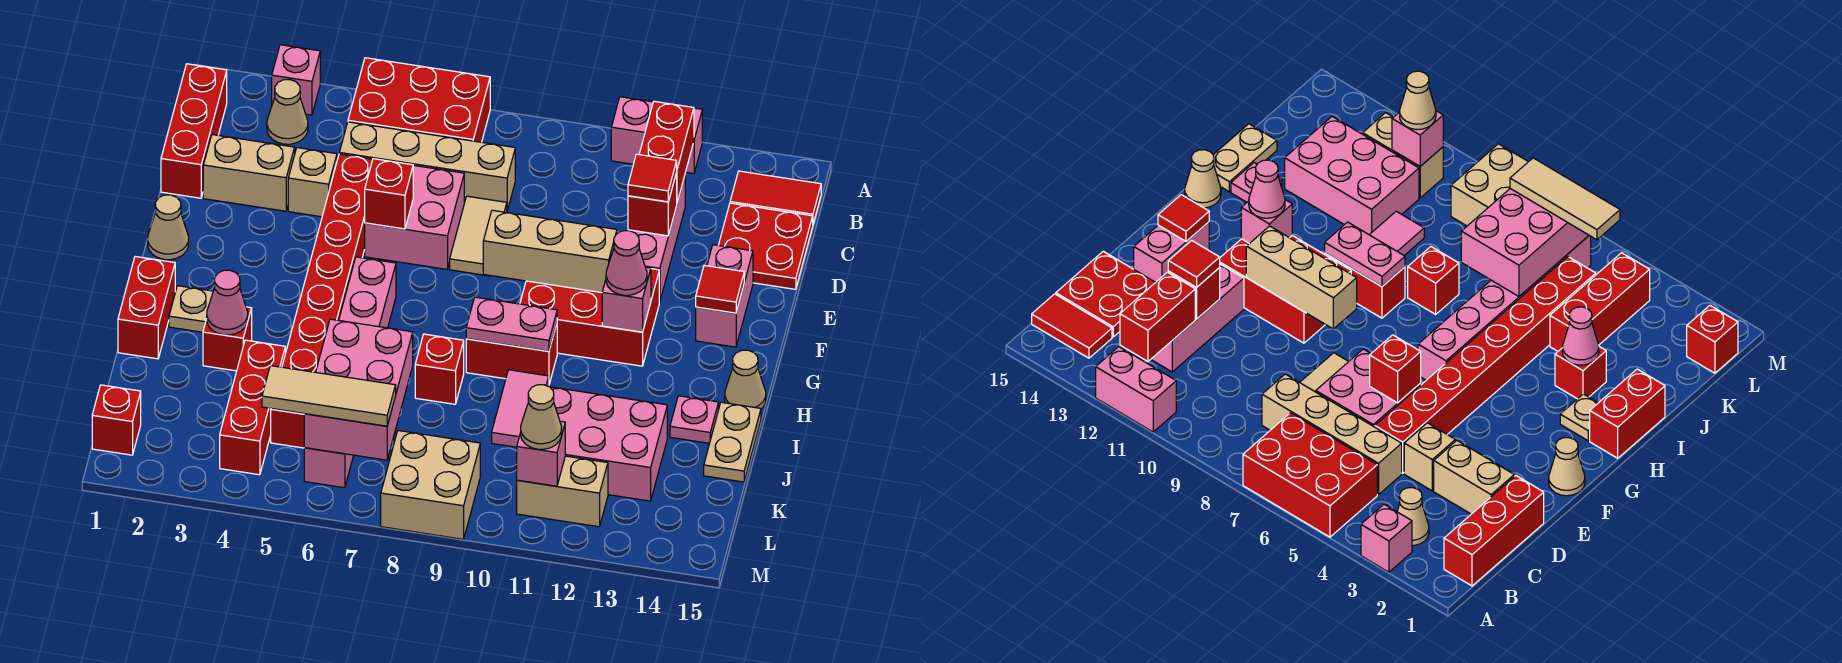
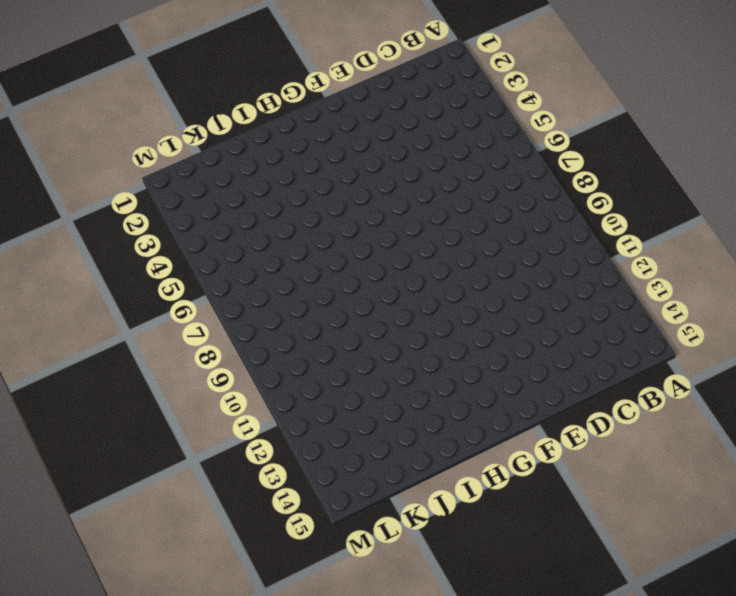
none -> pink brick A3 level 1
none -> red brick A5:B7 level 1
none -> pink brick A11:A12 level 1
none -> red brick B1:D1 level 1

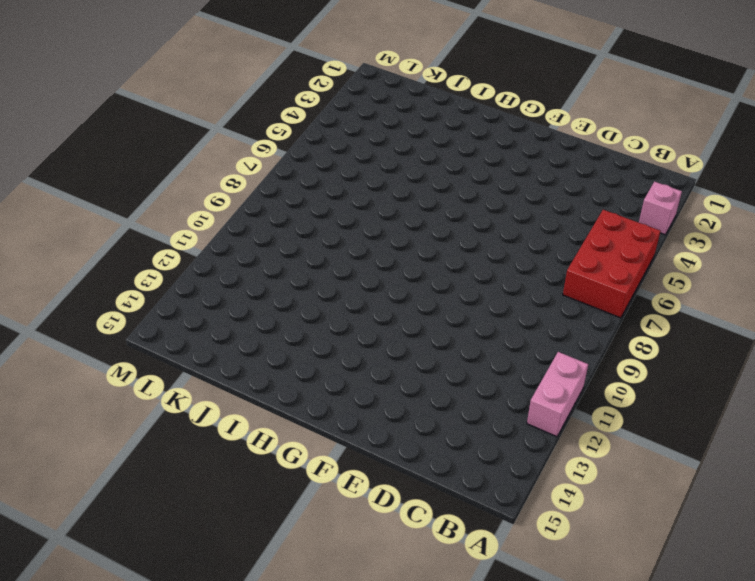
none -> red brick B1:D1 level 1
none -> tan cone B3 level 1
none -> red tile B14:B15 level 1
none -> tan brick C5:C8 level 1

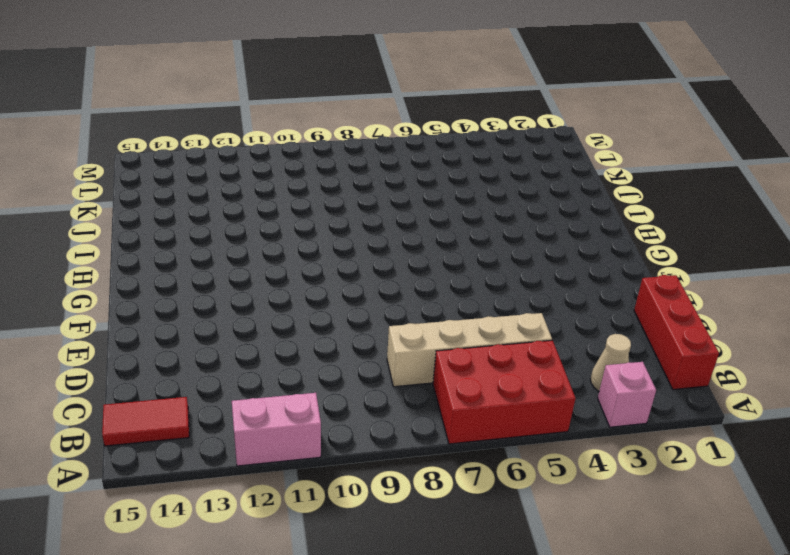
none -> pink brick C12:E12 level 1
none -> red plate C14:D15 level 1
none -> tan brick D2:D3 level 1
none -> tan brick D4 level 1

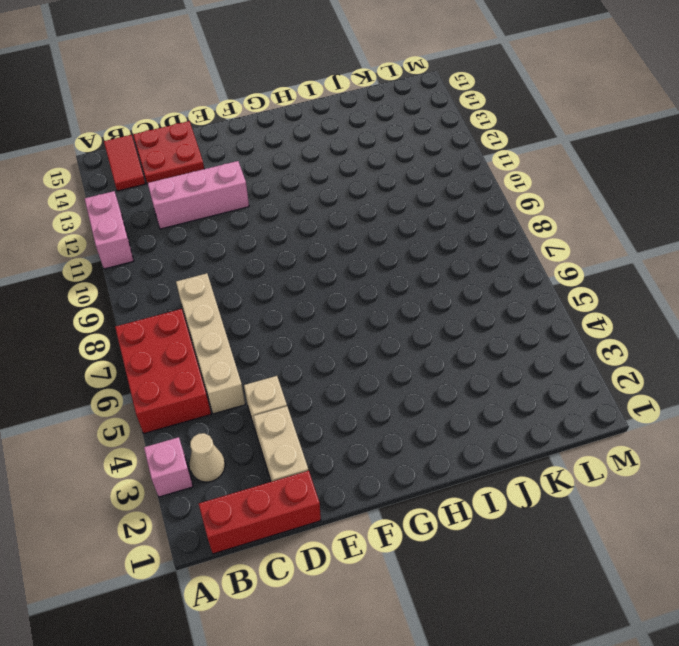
none -> red brick D5:K5 level 1
none -> pink brick D6:E7 level 1
none -> tan tile D8:E8 level 1
none -> pink brick E14:F14 level 1

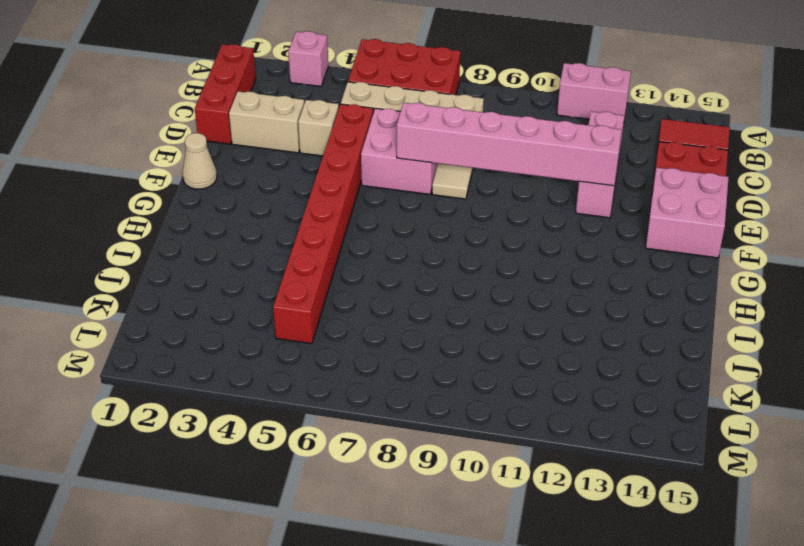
pink brick E7:E12 level 2 -> pink brick G6:L6 level 1
pink brick E14:F15 level 1 -> pink brick E14:F14 level 1
none -> tan cone B3 level 1
none -> red brick F10:G12 level 1
none -> red brick H1:I1 level 1
none -> tan plate H2 level 1

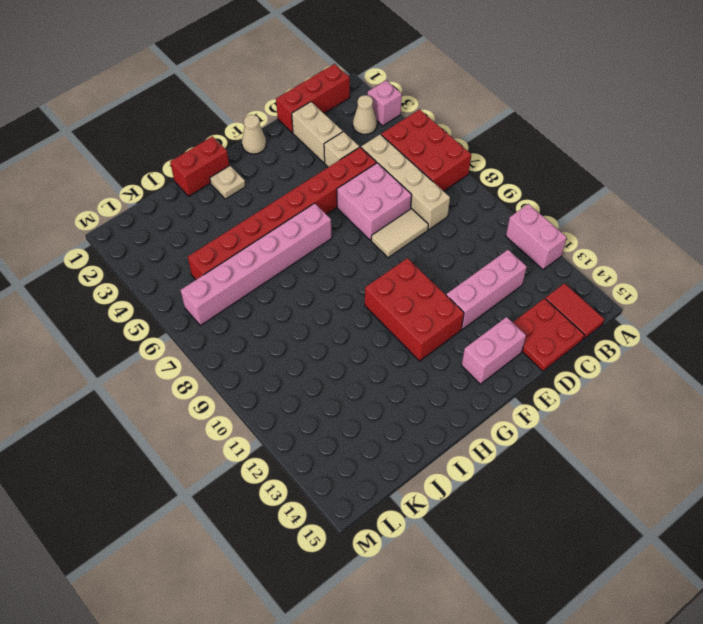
none -> red brick H9:H10 level 1
none -> tan cone H15 level 1
none -> red brick I3 level 1
none -> red brick I8 level 1

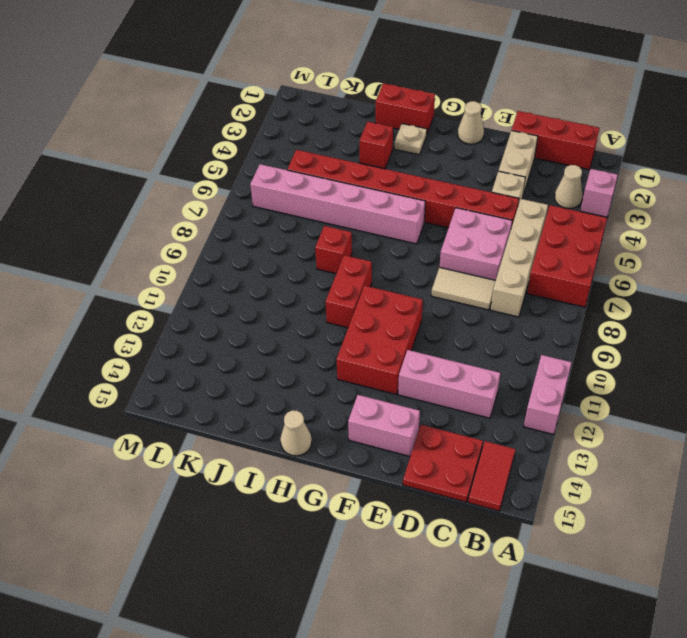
none -> pink tile I10:J10 level 1
none -> pink plate I14 level 1
none -> tan plate I15:J15 level 1
none -> red brick J4:L4 level 1

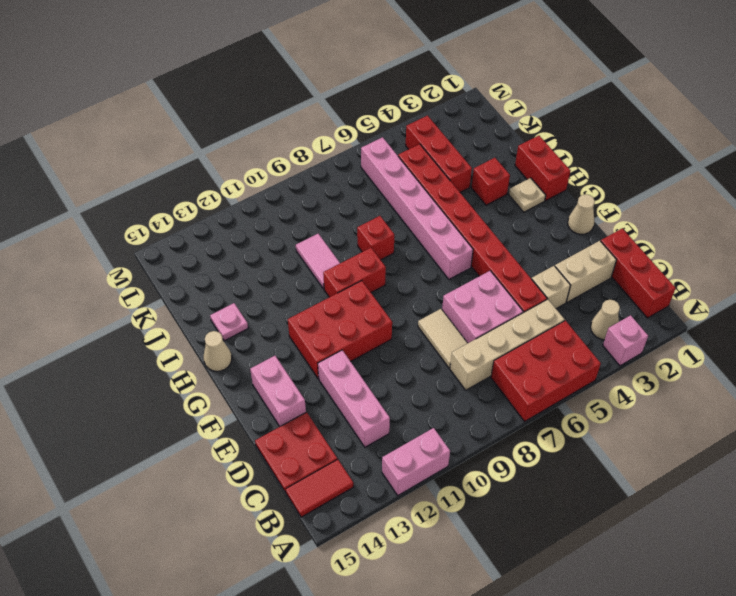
none -> tan plate I15:J15 level 1
none -> pink brick J11:K13 level 1
none -> red brick L1 level 1
none -> tan brick L8:M9 level 1

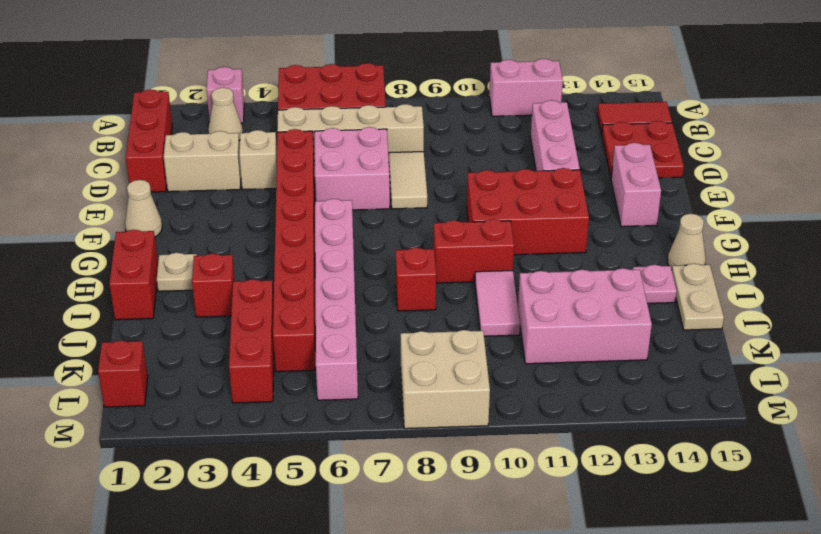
none -> tan brick L11:L12 level 1
none -> red brick B12:C12 level 2
none -> red brick D12 level 2
none -> red brick E6 level 2

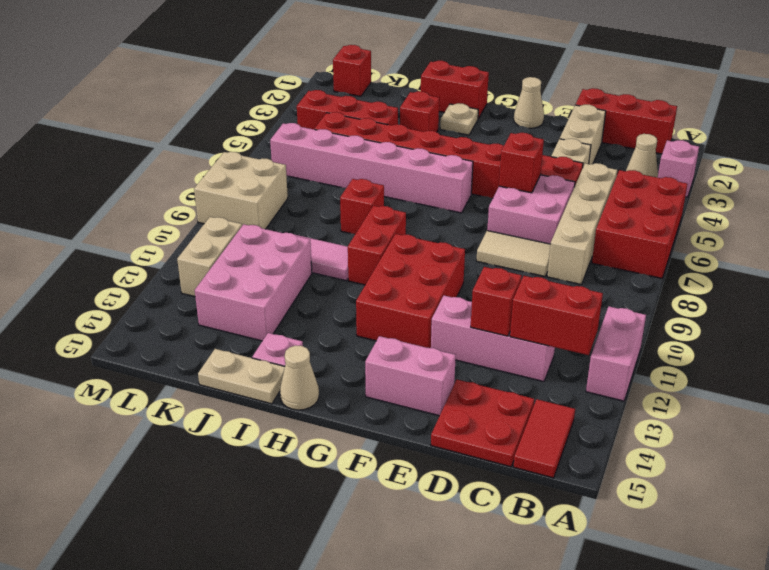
none -> tan brick F9:F11 level 2
none -> red tile F14 level 2
none -> pink brick G12 level 2
none -> pink plate H9:H10 level 2

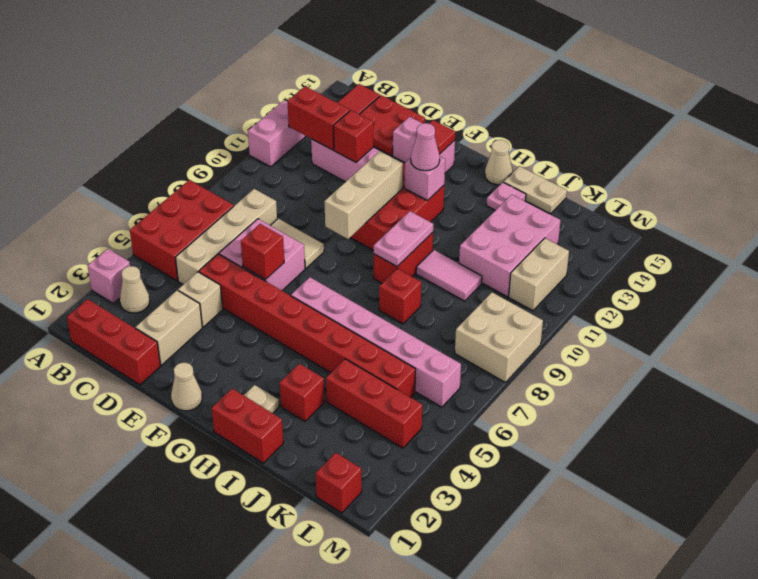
none -> pink cone I3 level 2
none -> pink brick J6:L7 level 2
none -> pink brick L11 level 2
none -> red tile D12 level 3

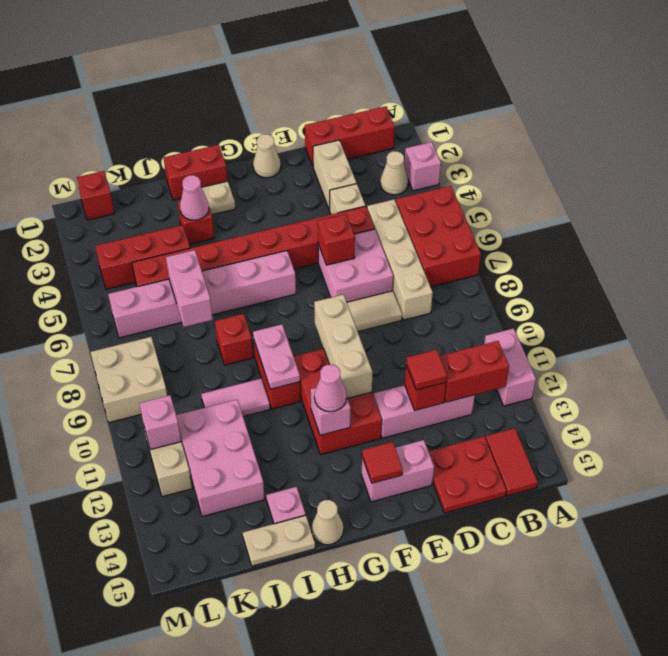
pink brick J6:J7 level 2 -> pink brick J6:L7 level 2
none -> tan tile L5:L7 level 3
none -> tan cone L11 level 3

